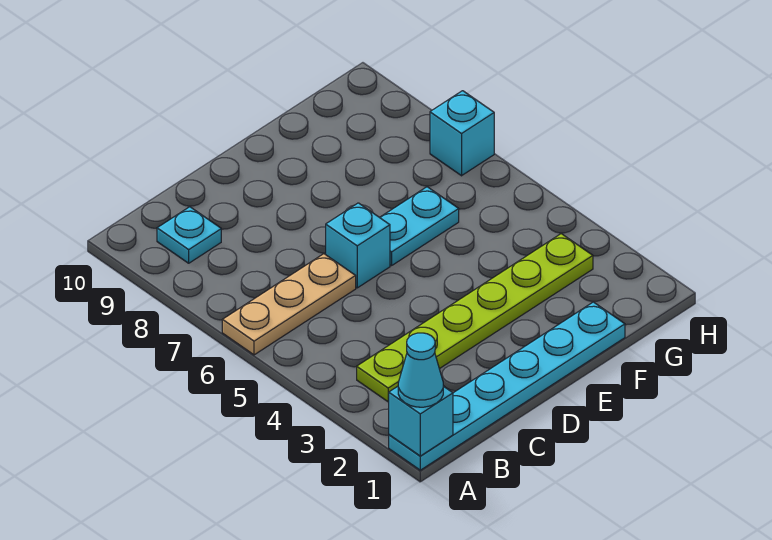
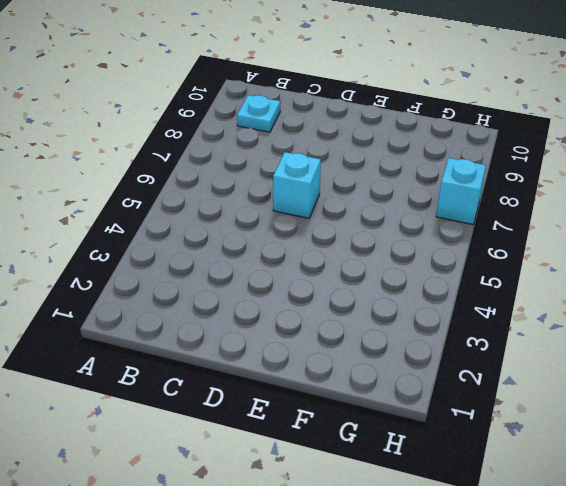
none -> cyan plate A1:F1 level 1
none -> tan plate A6:C6 level 1

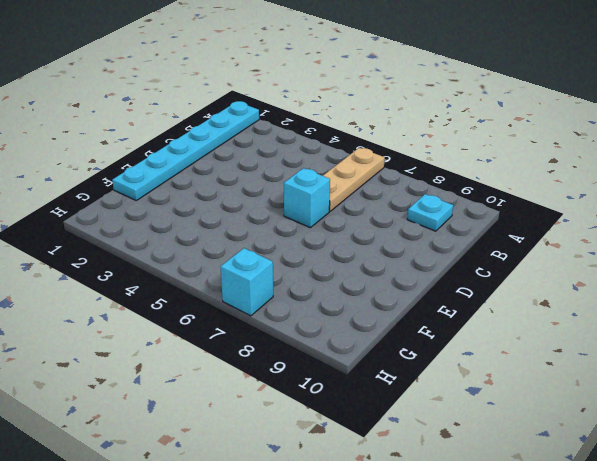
none -> lime plate B3:G3 level 1
none -> cyan plate E6:F6 level 1

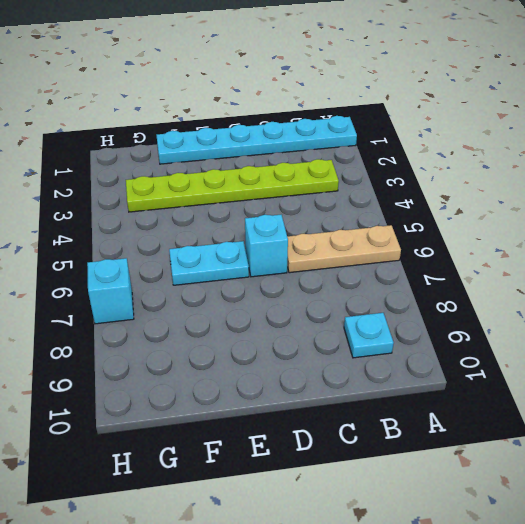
none -> cyan brick A1 level 2
none -> cyan cone A1 level 3

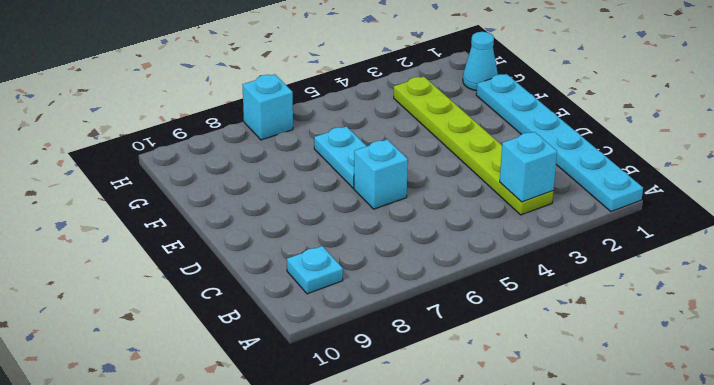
cyan brick B3 level 2 -> cyan brick A1 level 2
cyan cone G1 level 1 -> cyan cone A1 level 3
none -> tan plate A6:C6 level 1

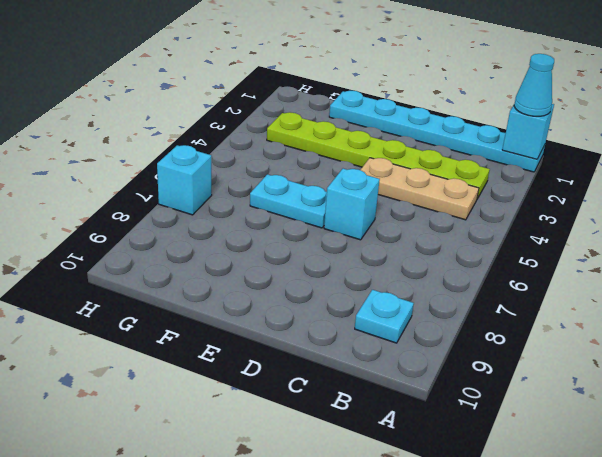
tan plate B4:D4 level 1 -> tan plate A6:C6 level 1

